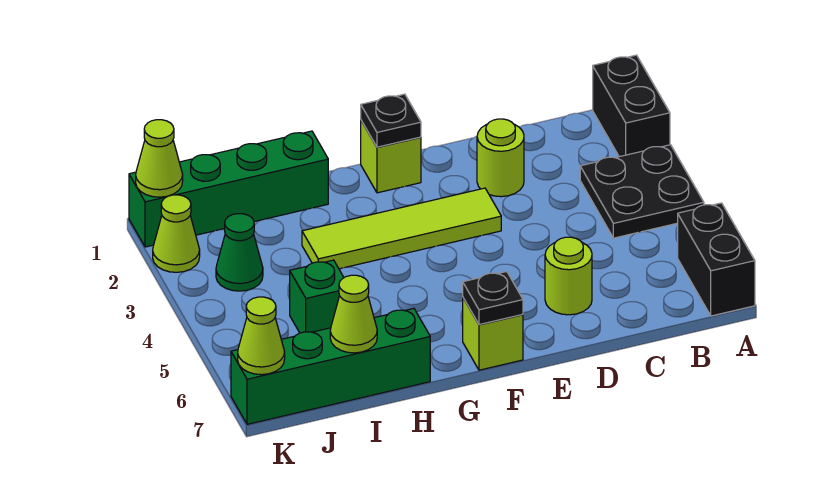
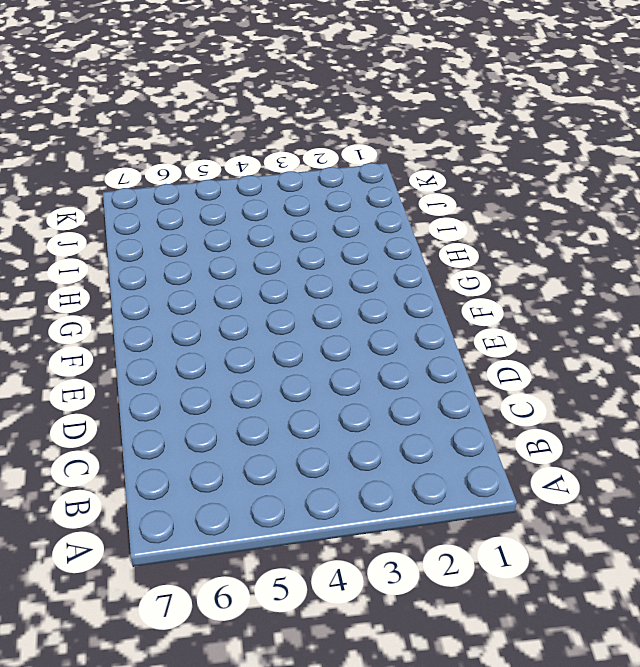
none -> black brick A1:A2 level 1
none -> black plate A3:B4 level 1
none -> black brick A6:A7 level 1

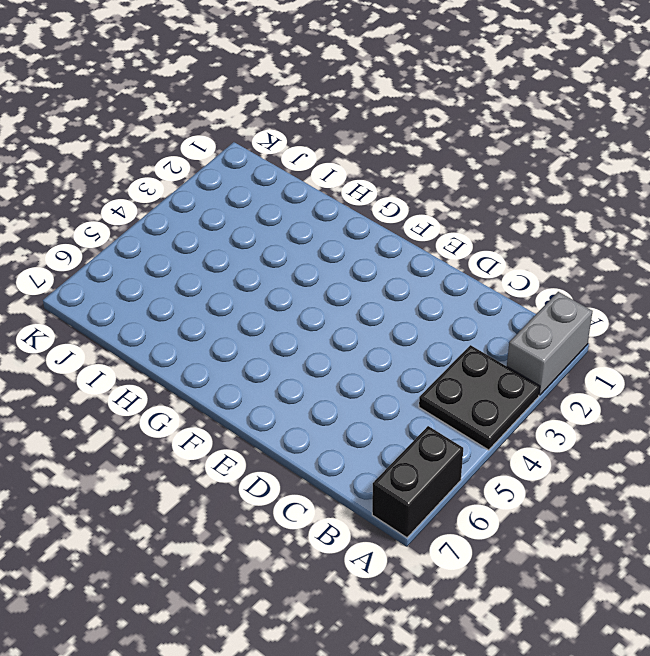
grey brick A1:A2 level 1 -> black brick A1:A2 level 1
none -> lime round brick D2 level 1
none -> lime round brick D6 level 1
none -> lime tile E3:H3 level 1

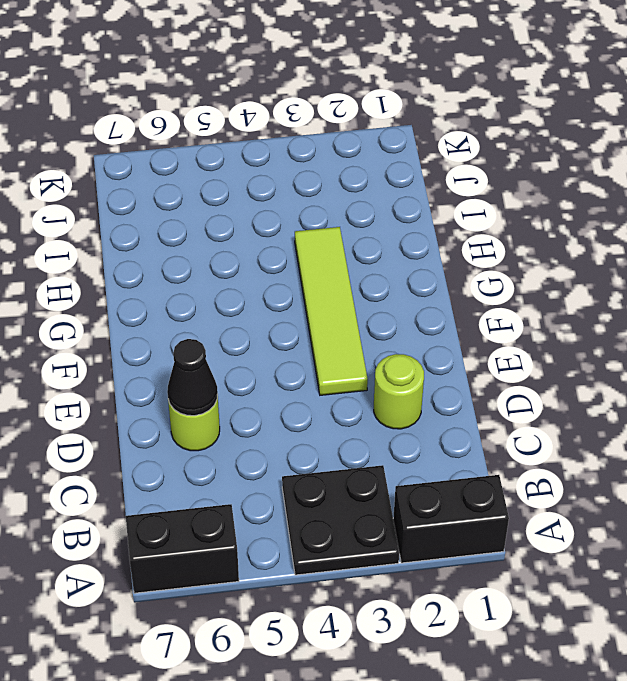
black cone D6 level 2 -> none
none -> lime brick F1 level 1
none -> lime brick F7 level 1
none -> green brick H1:K1 level 1

